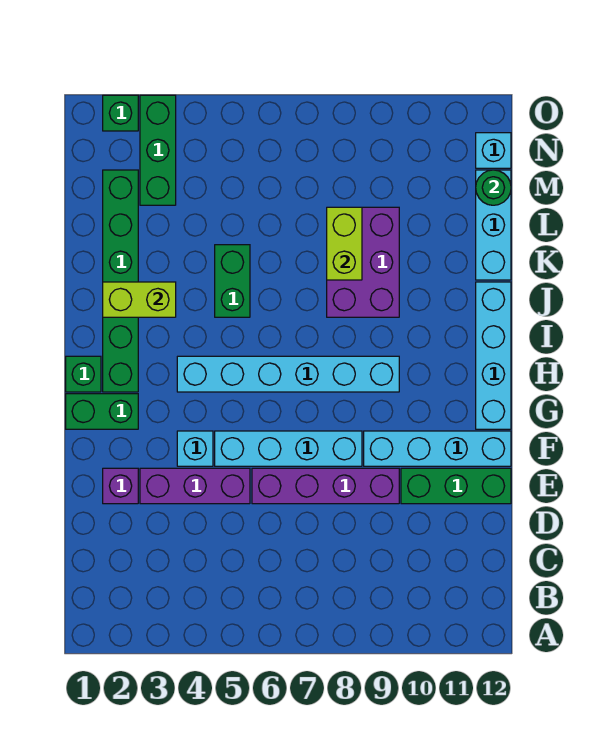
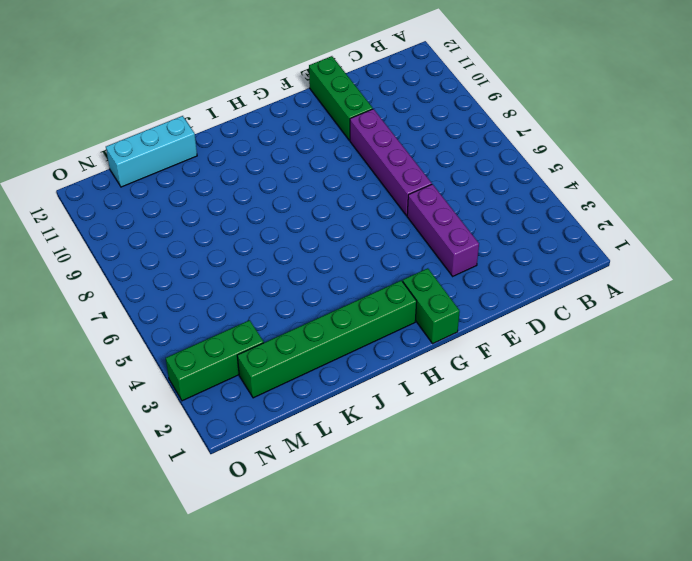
none -> purple brick E2 level 1
none -> cyan brick F4 level 1
none -> cyan brick F5:F8 level 1

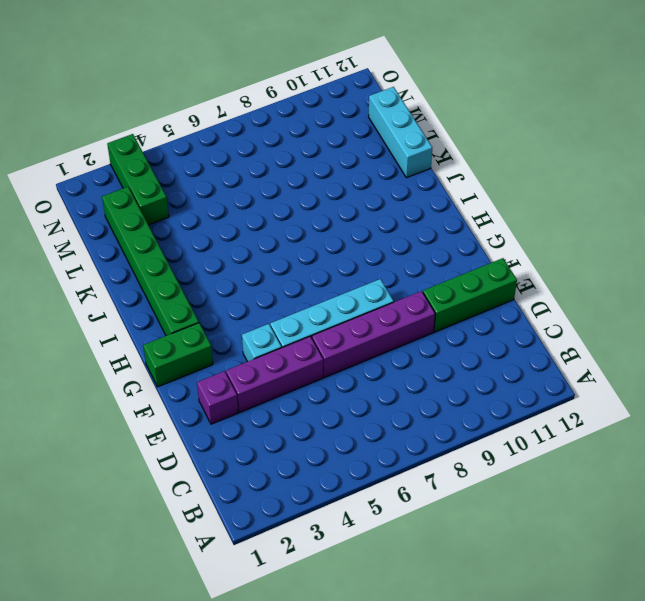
none -> cyan brick F9:F12 level 1
none -> cyan brick G12:J12 level 1
none -> green brick H1 level 1

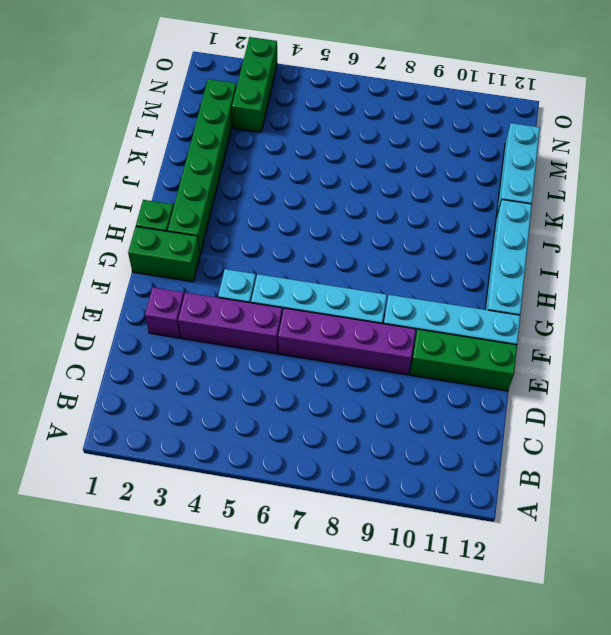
none -> cyan brick H4:H9 level 1
none -> green brick J5:K5 level 1
none -> purple brick J8:L9 level 1

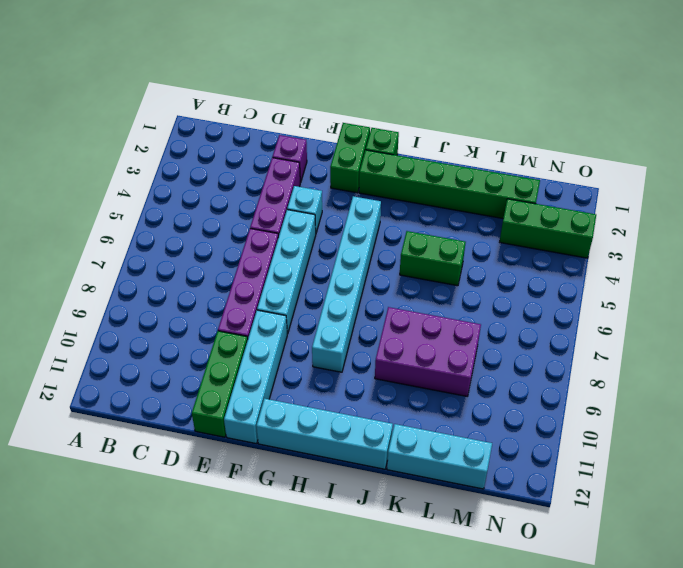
none -> cyan brick N12 level 1
none -> green brick O2 level 1
none -> lime brick J2:J3 level 2

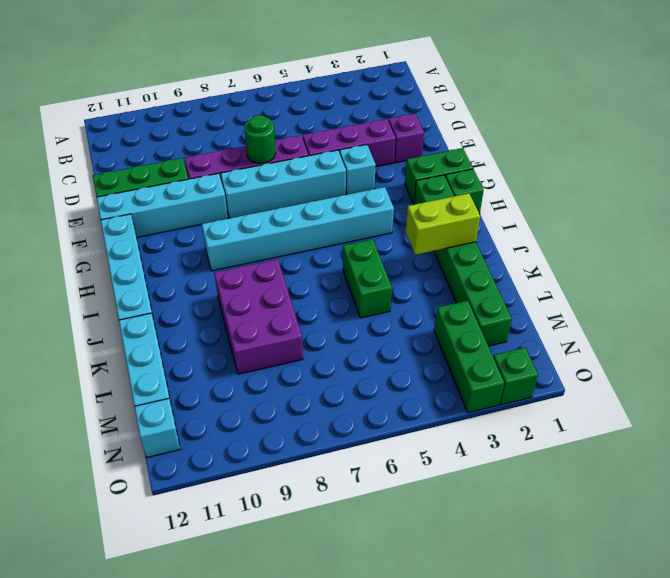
green round brick E7 level 2 -> green round brick M12 level 2
none -> lime brick K8:L8 level 2

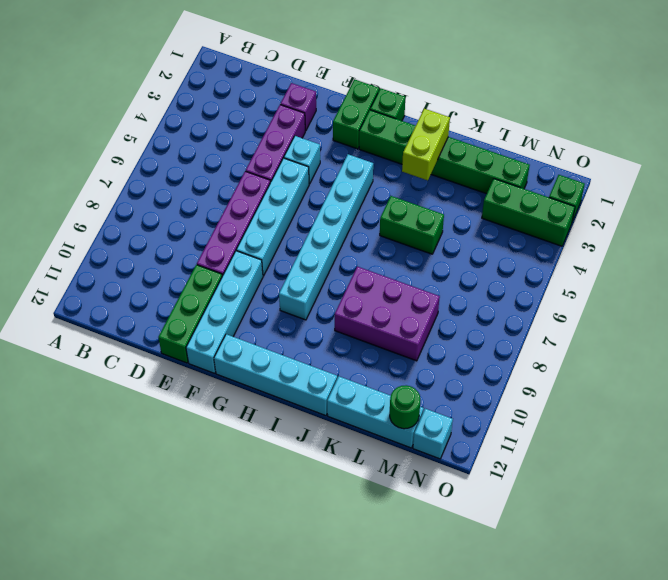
none -> lime brick K8:L8 level 2

